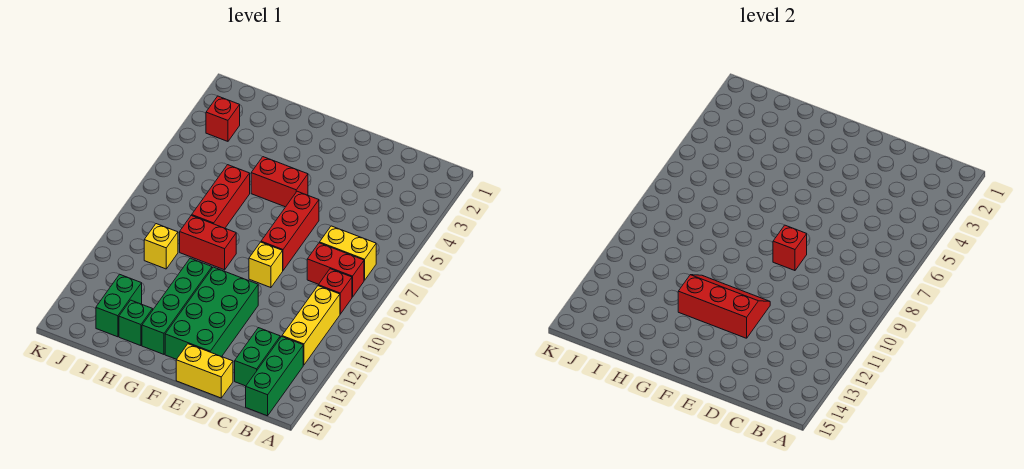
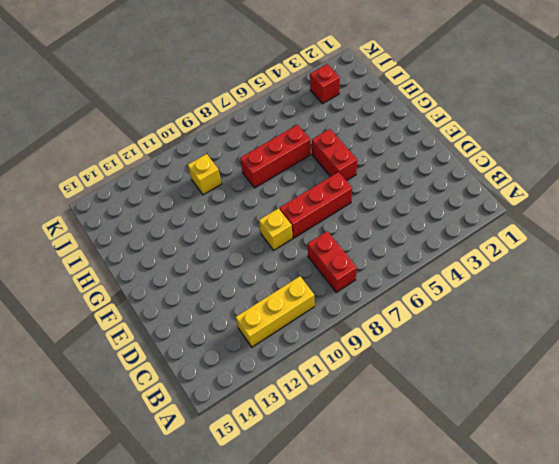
none -> yellow brick B7:C7 level 1
none -> red brick B9 level 1
none -> green brick B13:B15 level 1

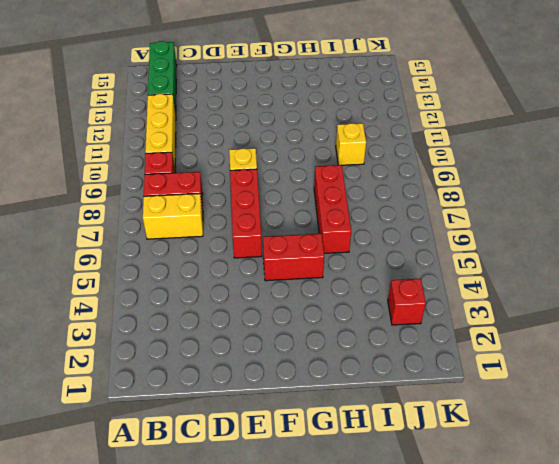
none -> green brick C13:C14 level 1
none -> yellow brick D15:E15 level 1
none -> green brick E11:F14 level 1

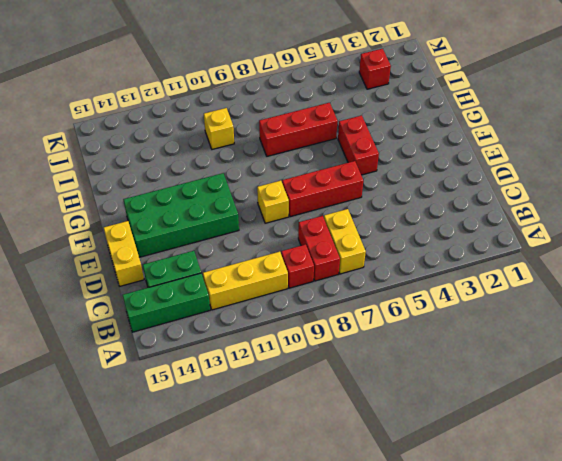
none -> red brick G9:H9 level 1
none -> green brick G11:G14 level 1
none -> green brick H14 level 1

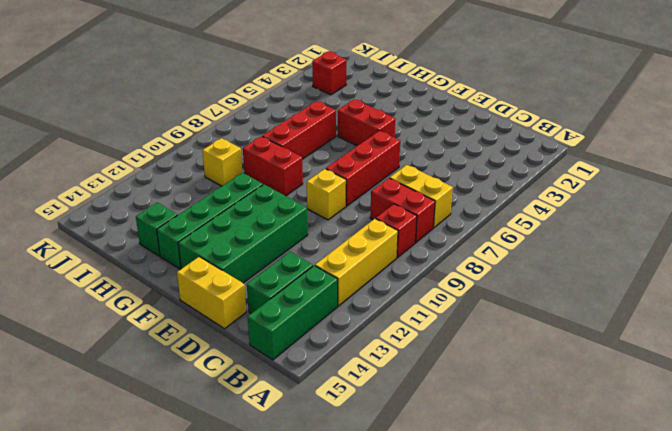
none -> green brick I13:I14 level 1
none -> red brick E8 level 2
none -> red slope E11:G12 level 2 top 12

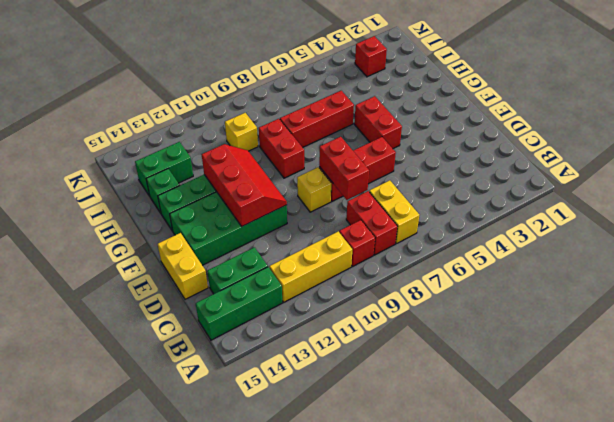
red brick D8:E8 level 2 -> red brick E8 level 2

